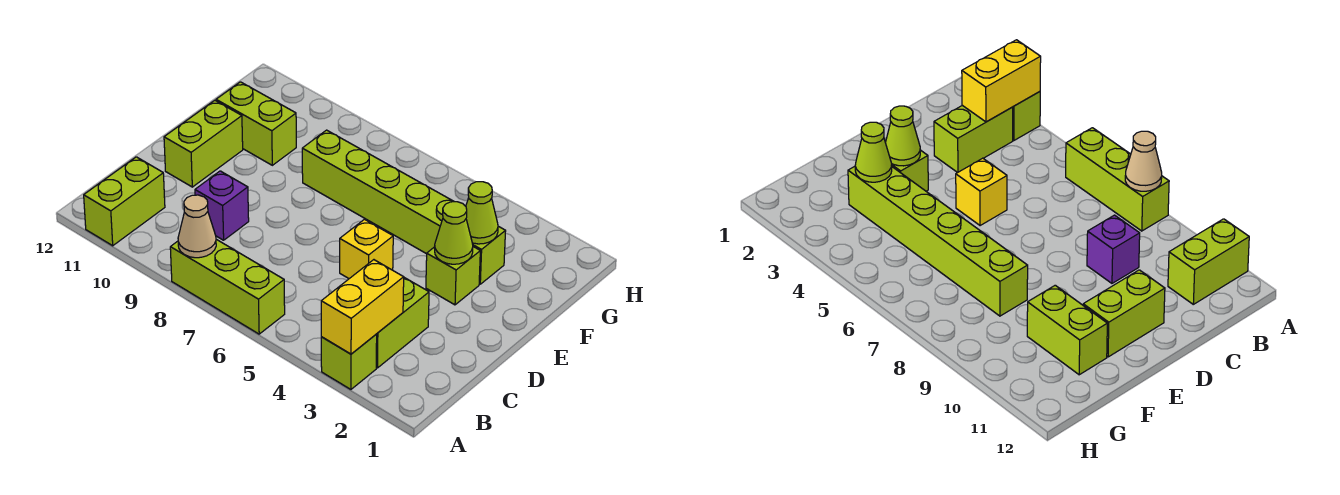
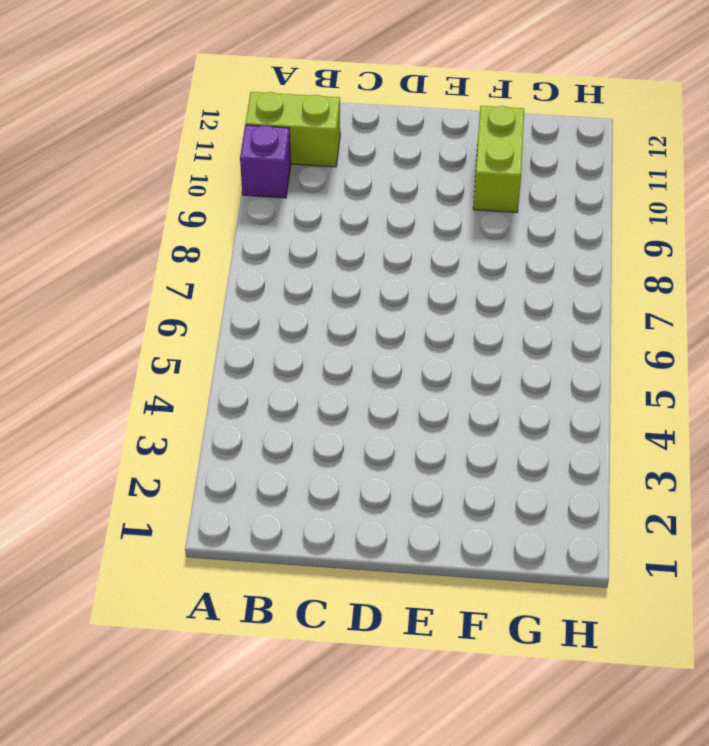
purple brick A10 level 1 -> purple brick C9 level 1
none -> lime brick A3 level 1
none -> lime brick A6:A8 level 1
none -> lime brick B3:C3 level 1

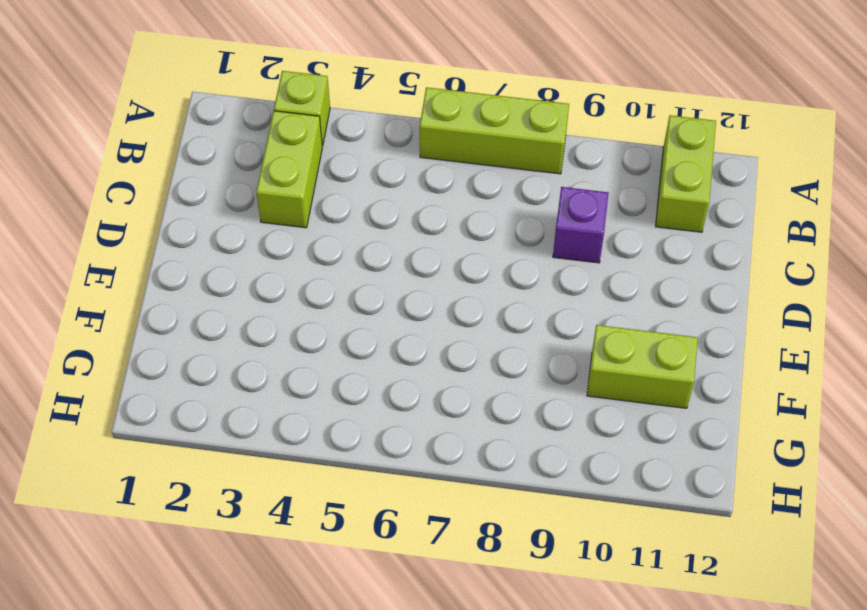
none -> yellow brick D5 level 1
none -> lime brick D11:E11 level 1
none -> lime brick E3 level 1

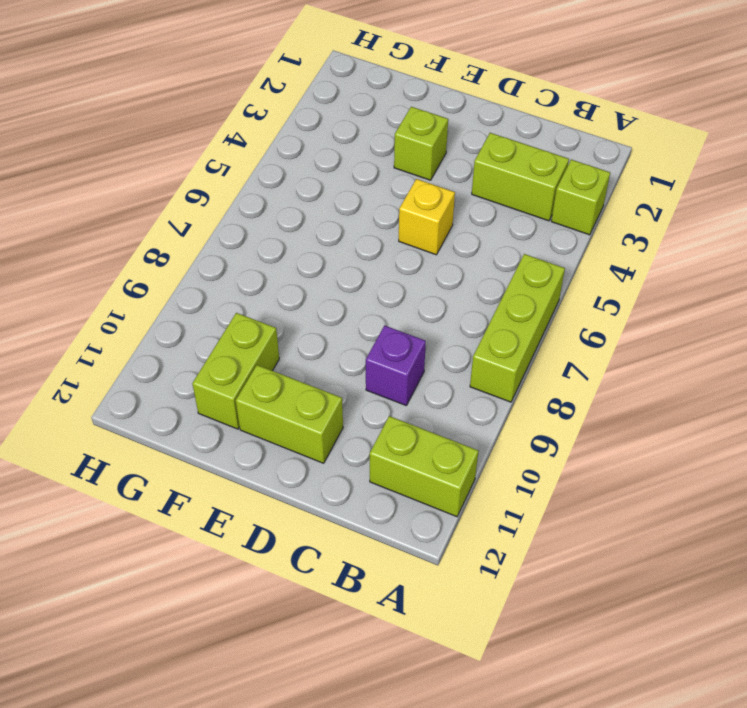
none -> lime brick F3:F8 level 1
none -> yellow brick A3:B3 level 2
none -> tan cone A8 level 2

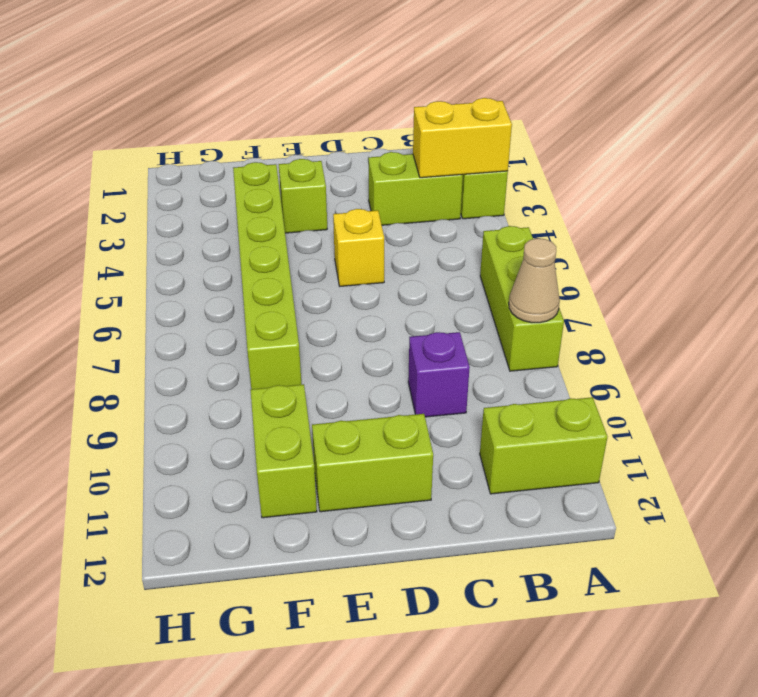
none -> lime cone E3 level 2
none -> lime cone F3 level 2

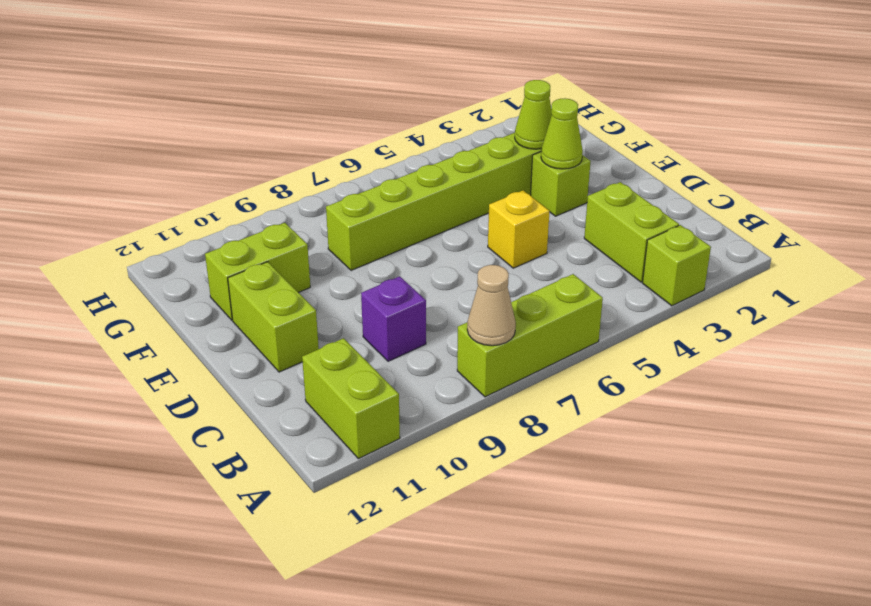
none -> yellow brick A3:B3 level 2

